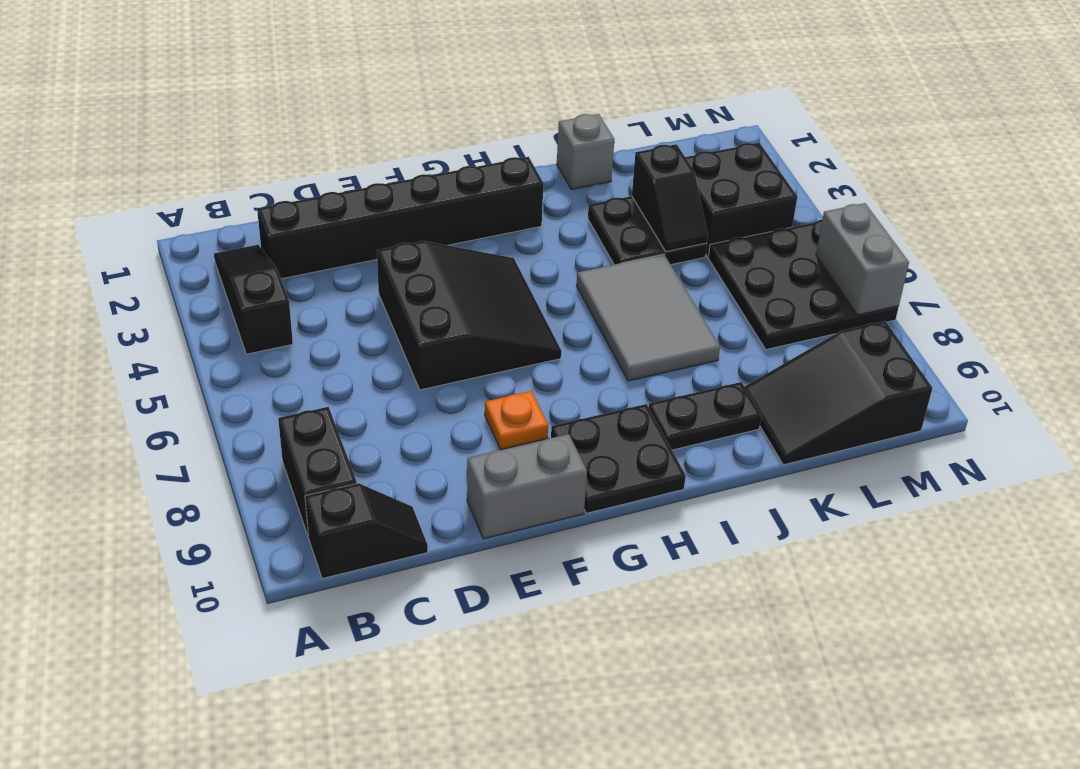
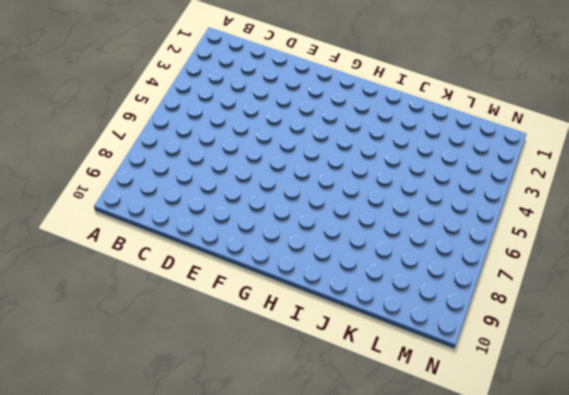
none -> black slope B2:B4 level 1 top 4
none -> black brick B8:B9 level 1
none -> black slope B10:C10 level 1 top B

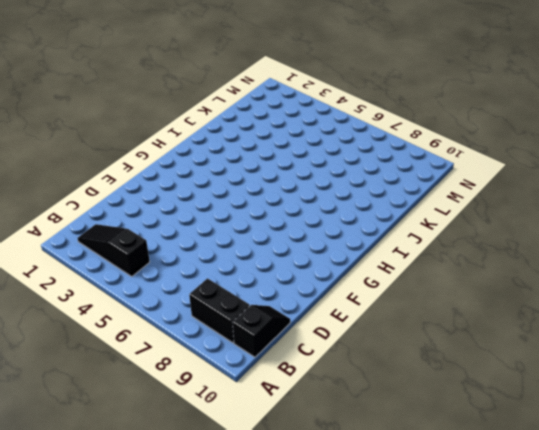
none -> black brick C2:H2 level 1
none -> black slope E4:G6 level 1 top E
none -> grey brick E10:F10 level 1

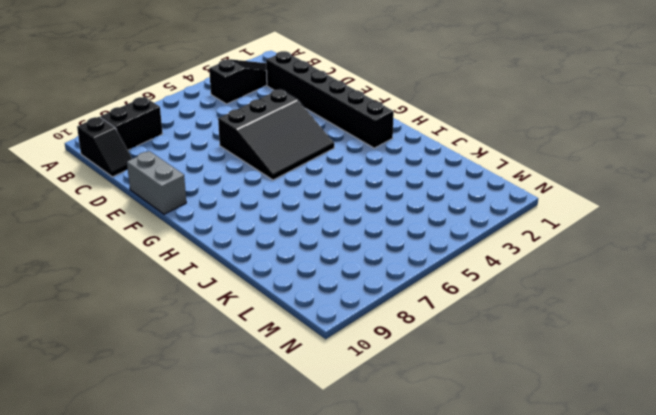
none -> orange plate F8 level 1
none -> black plate G9:H10 level 1
none -> grey tile I5:J7 level 1

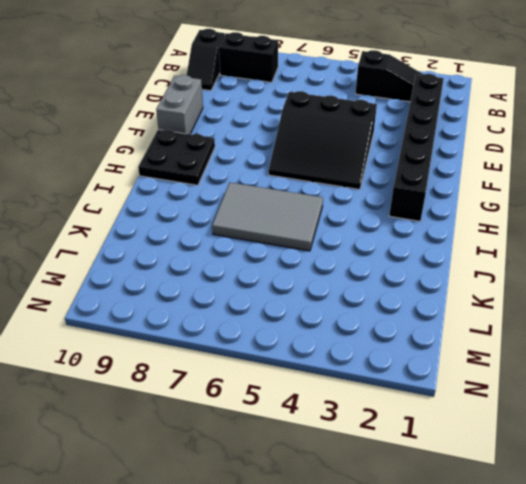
none -> orange plate F8 level 1
none -> black plate I9:J9 level 1
none -> grey brick J1 level 1

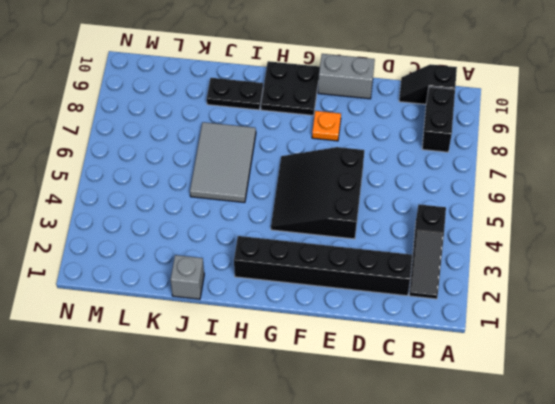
none -> black plate J3:K4 level 1
none -> black slope K9:M10 level 1 top M
none -> black brick L3:M4 level 1

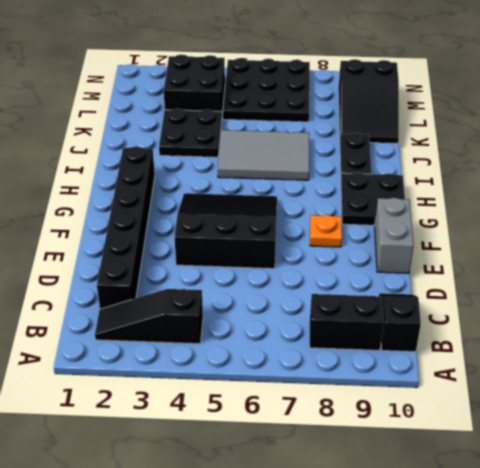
none -> grey brick J1 level 1
none -> black slope K3:K4 level 2 top 3
none -> grey brick N6:N7 level 2

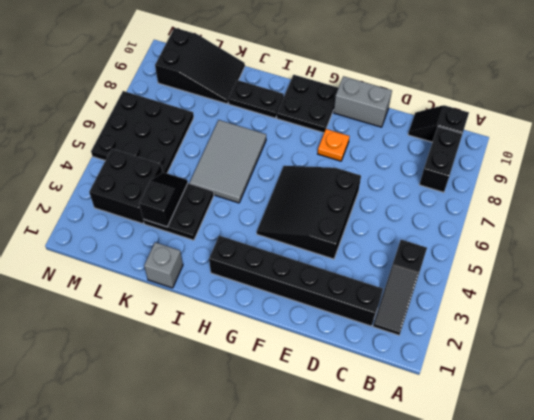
none -> grey brick N6:N7 level 2

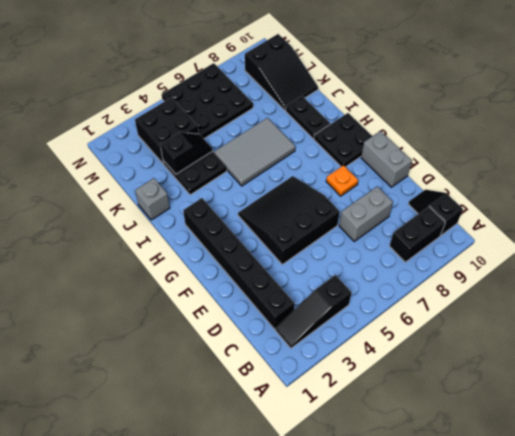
grey brick D7:D8 level 1 -> grey brick N6:N7 level 2

